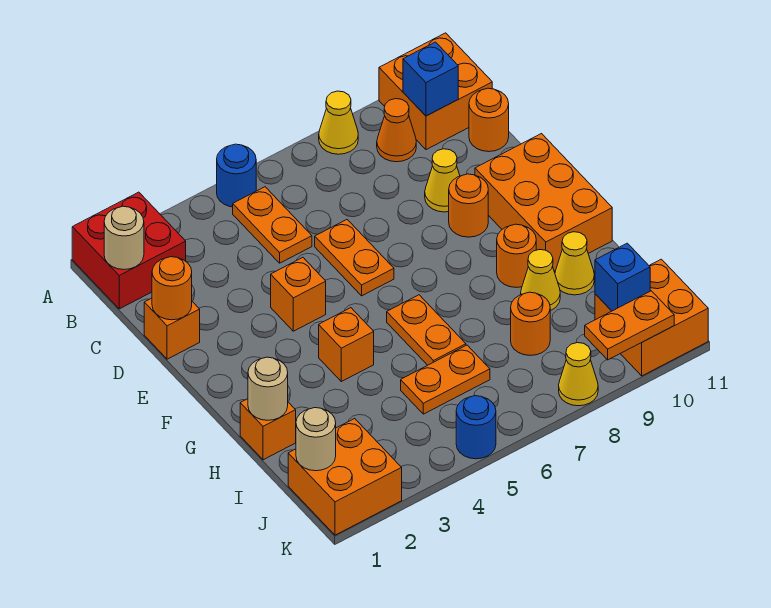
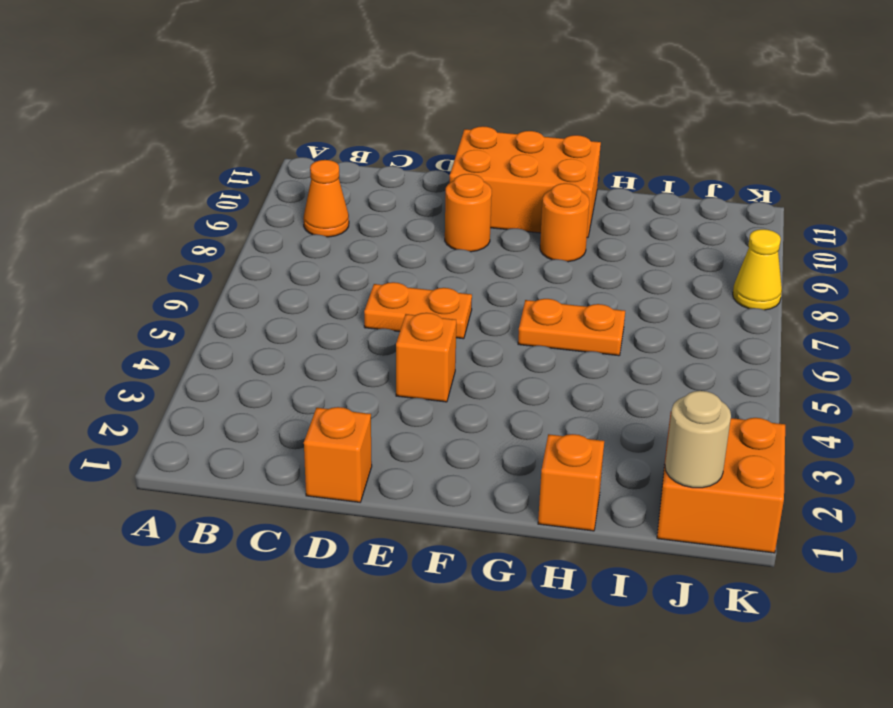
none -> red brick A1:B2 level 1
none -> blue round brick A5 level 1
none -> yellow cone A8 level 1
none -> orange brick A10:B11 level 1

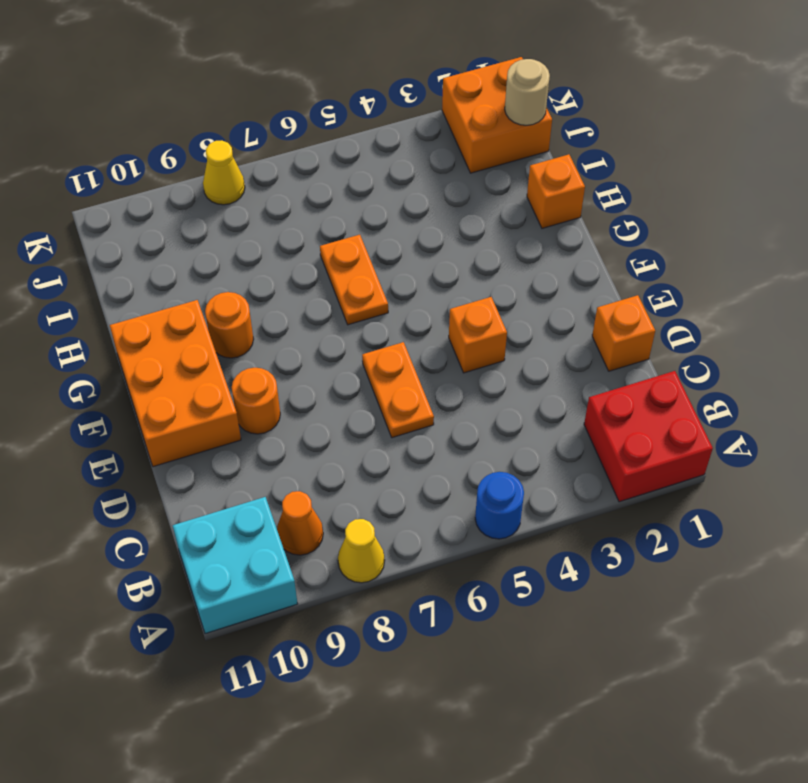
cyan brick A10:B11 level 1 -> orange brick A10:B11 level 1
none -> orange plate B5:C5 level 1
none -> orange round brick C11 level 1
none -> yellow cone D9 level 1
none -> orange brick G4 level 1

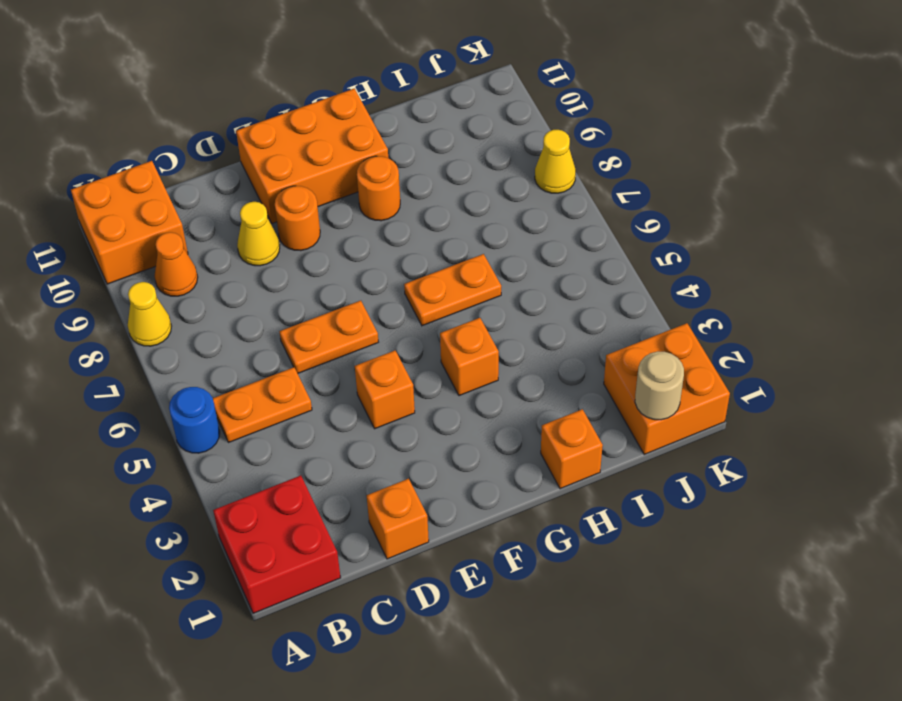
none -> orange round brick C11 level 1
none -> yellow cone H9 level 1
none -> yellow cone H10 level 1
none -> orange plate I5:I6 level 1

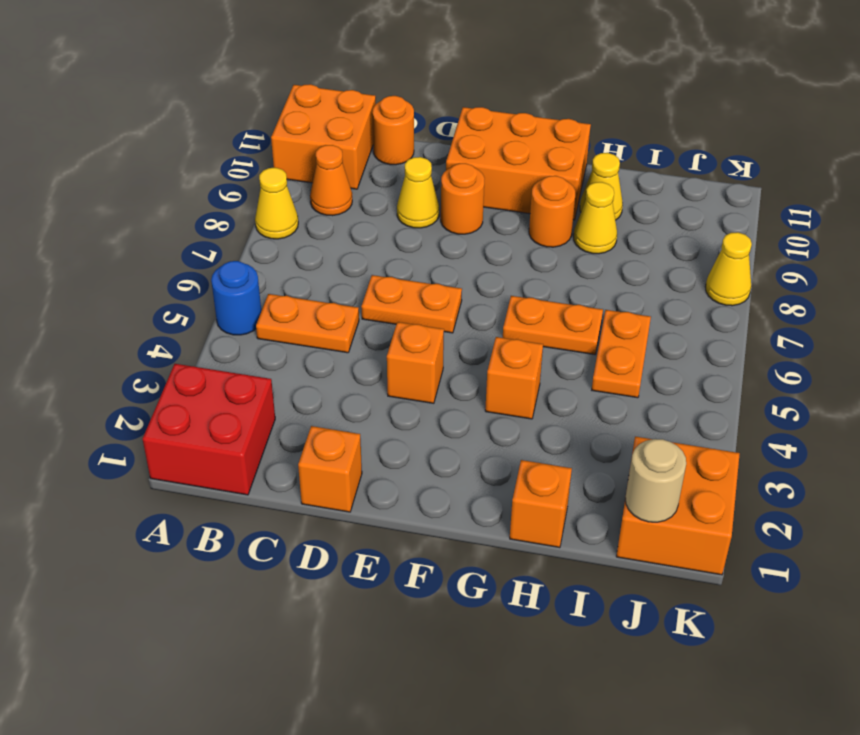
none -> orange round brick I8 level 1
none -> orange brick J10:K11 level 1
none -> blue round brick K5 level 1
none -> tan round brick B1 level 2

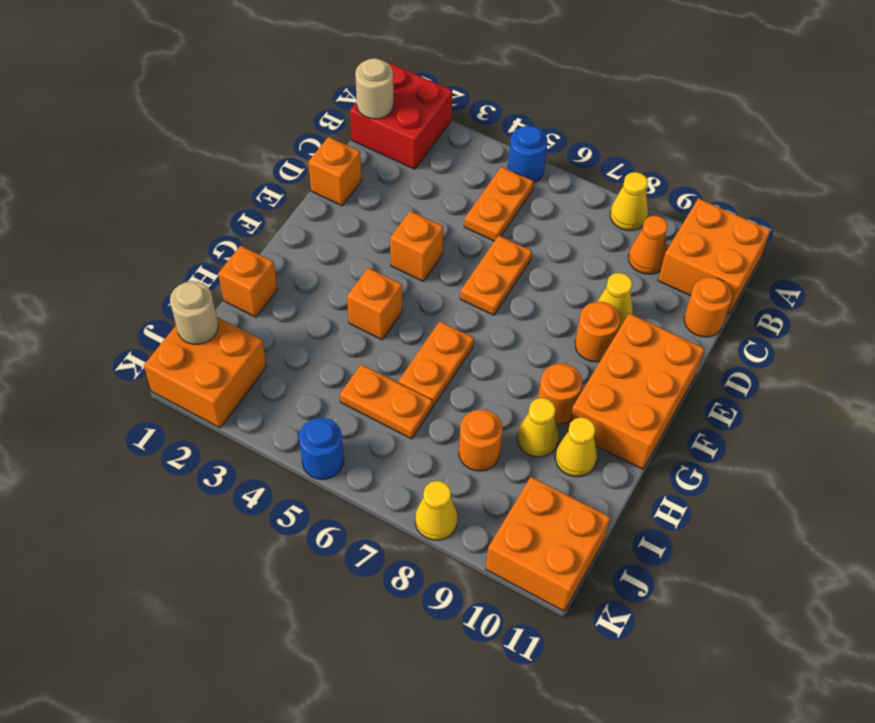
none -> blue brick B10 level 2
none -> orange round brick D1 level 2
none -> tan round brick H1 level 2
none -> blue brick J10 level 2

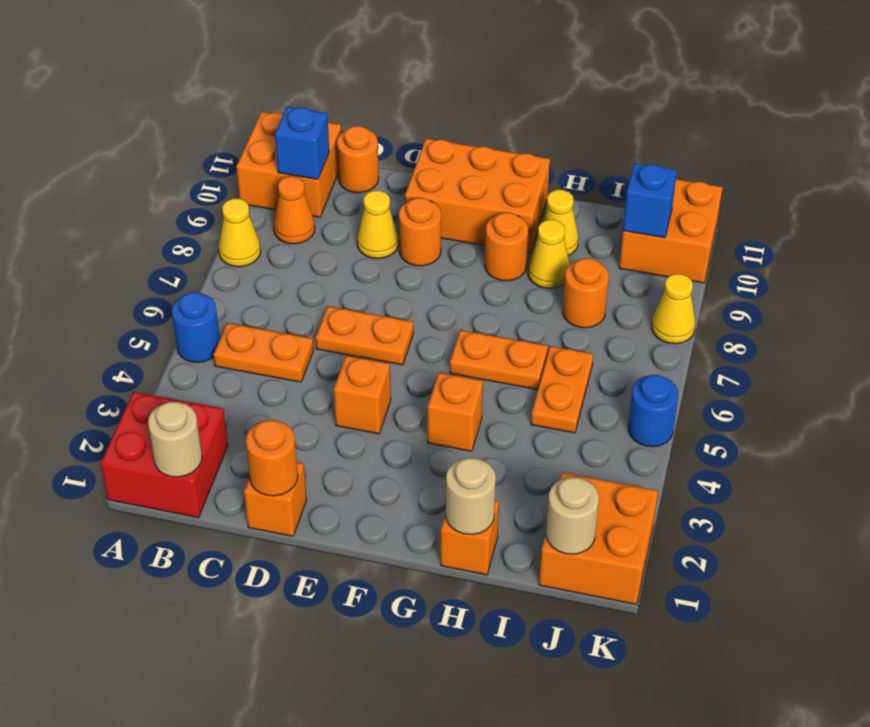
none -> orange plate K9:K10 level 2

